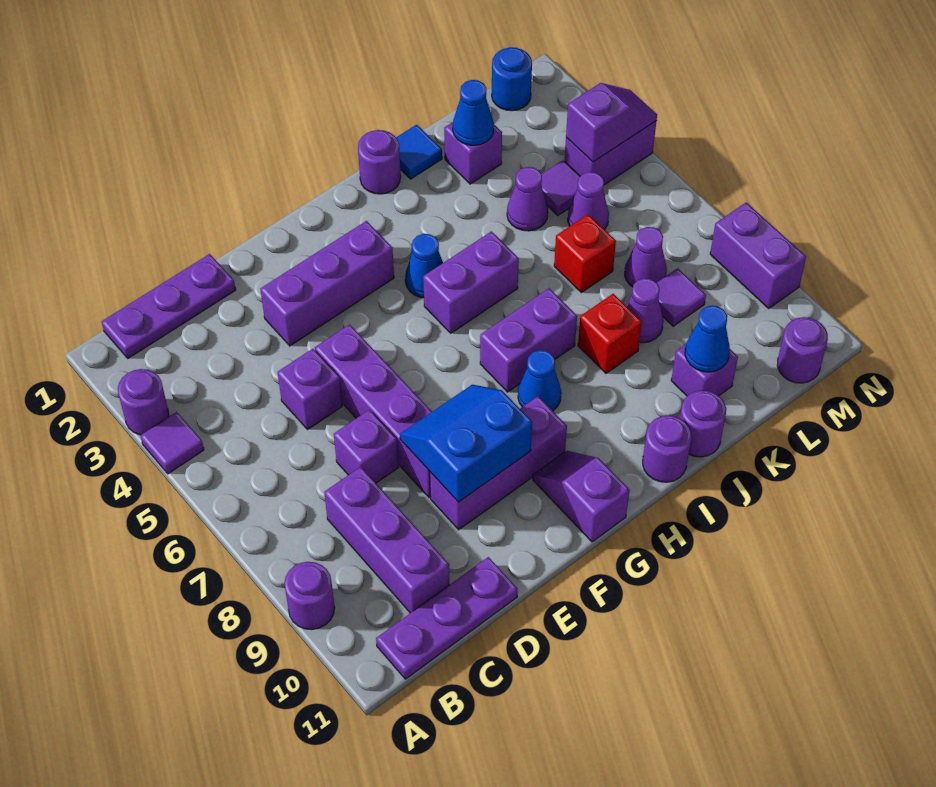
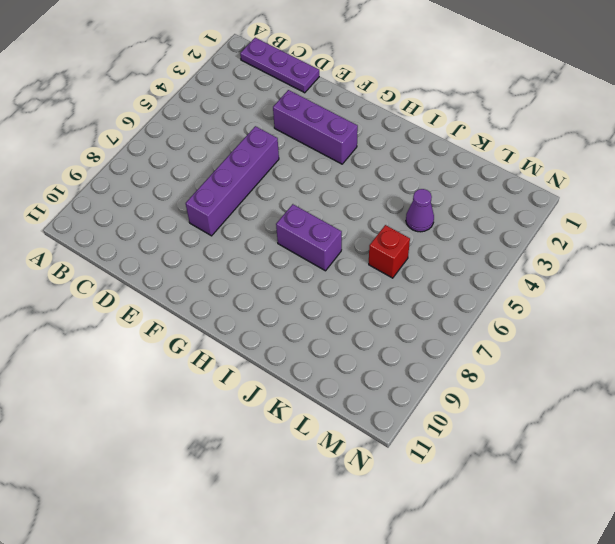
none -> purple round brick A3 level 1
none -> purple tile A4 level 1
none -> purple round brick A9 level 1
none -> purple plate B11:D11 level 1

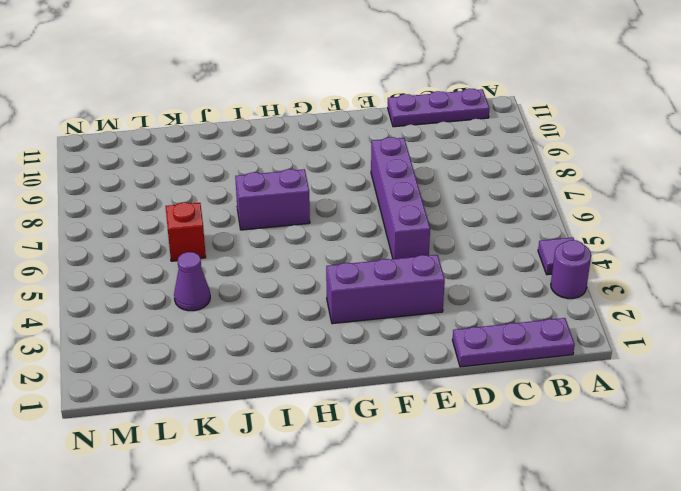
none -> purple round brick A9 level 1
none -> purple brick C8:C10 level 1
none -> purple brick D5 level 1
none -> purple brick D7 level 1

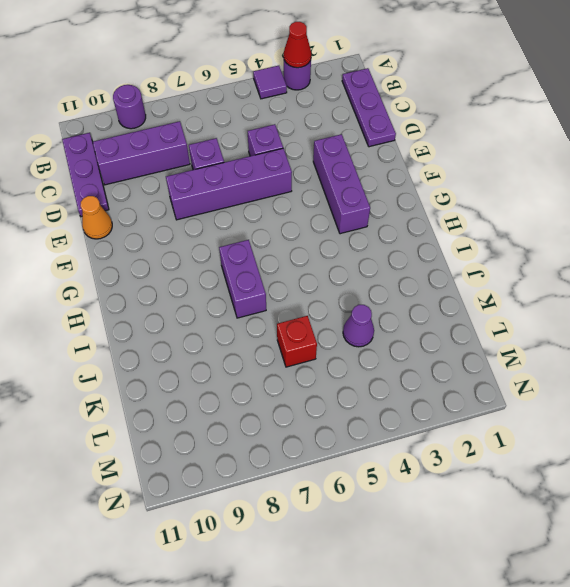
red cone A3 level 2 -> none
orange cone E11 level 1 -> none
none -> purple brick E9:G9 level 1
none -> purple slope G10:G11 level 1 top 11
none -> blue cone H4 level 1
none -> purple brick H5:I5 level 1

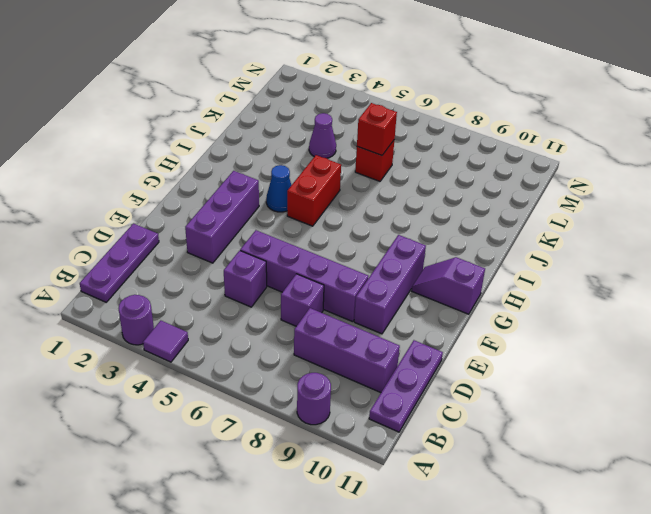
red brick H5:I5 level 1 -> purple brick H5:I5 level 1
red brick K6 level 2 -> red brick J8 level 1
none -> purple brick H7:I7 level 1
none -> blue cone H8 level 1
none -> purple round brick I1 level 1
none -> purple round brick I11 level 1

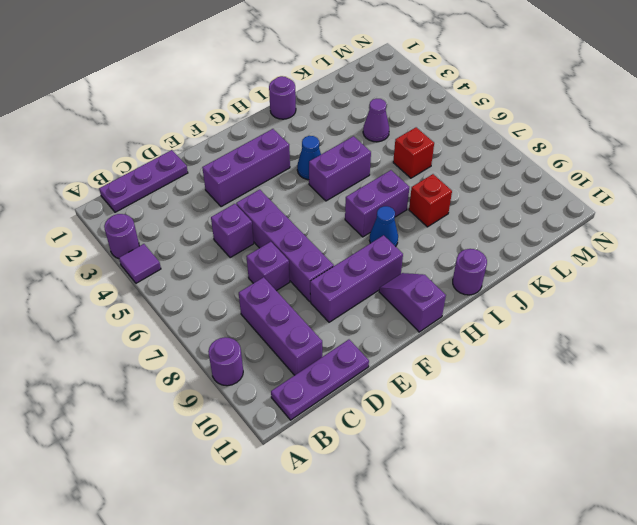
none -> blue tile J1 level 1
none -> purple round brick J11 level 1
none -> purple brick K2 level 1
none -> purple cone K8 level 1

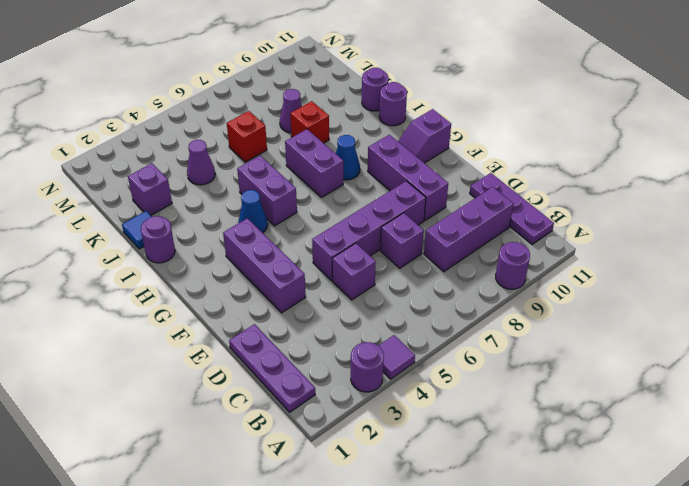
none -> purple brick K10 level 1
none -> purple tile L4 level 1
none -> purple cone L5 level 1
none -> purple cone L7 level 1

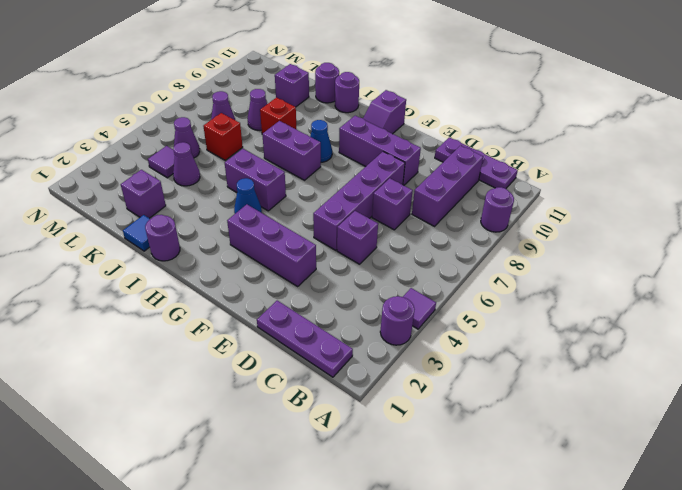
none -> purple tile L8 level 1
none -> blue round brick M1 level 1
none -> purple brick M4:N4 level 1
none -> purple round brick M11 level 1

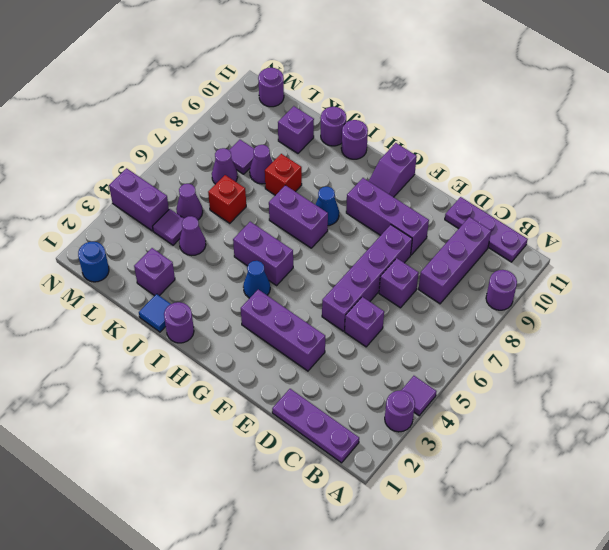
none -> purple brick N8:N9 level 1
none -> blue slope E8:F9 level 2 top 9
none -> blue cone K2 level 2
none -> blue cone K10 level 2

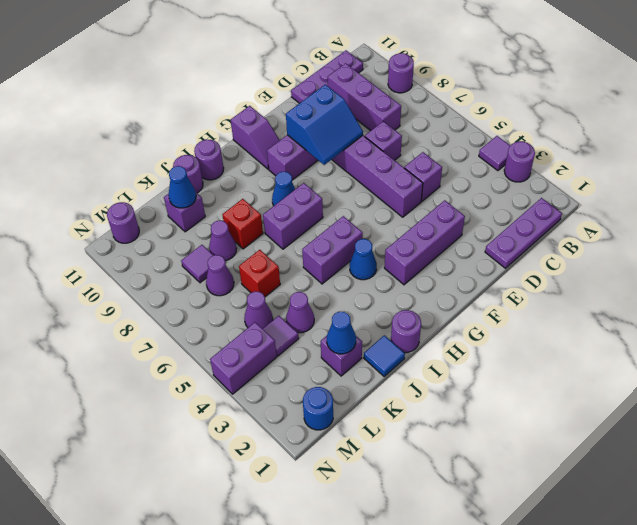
none -> purple brick N8:N9 level 1
none -> purple slope M4:N4 level 2 top M

